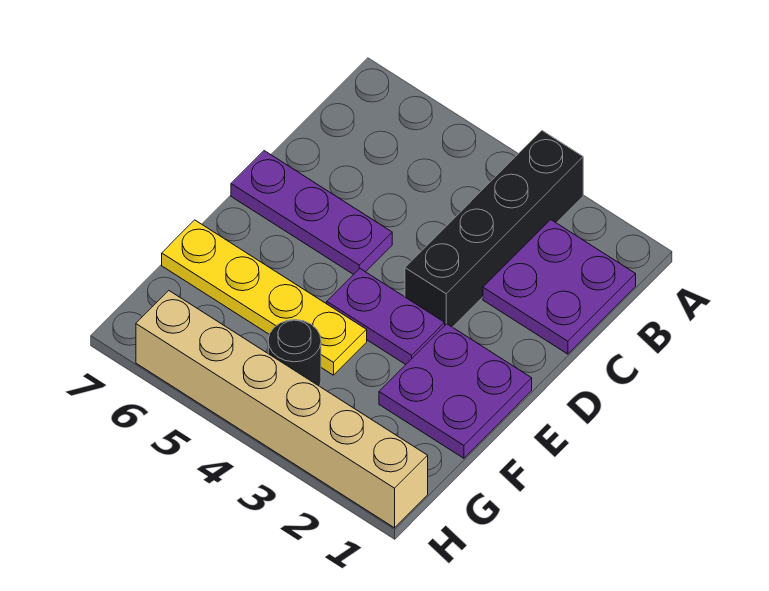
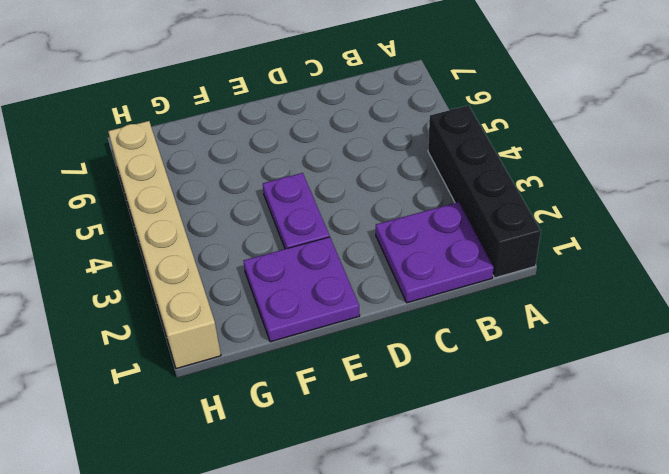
black brick A1:A4 level 1 -> black brick A3:D3 level 1
none -> purple plate D5:D7 level 1
none -> yellow plate F4:F7 level 1

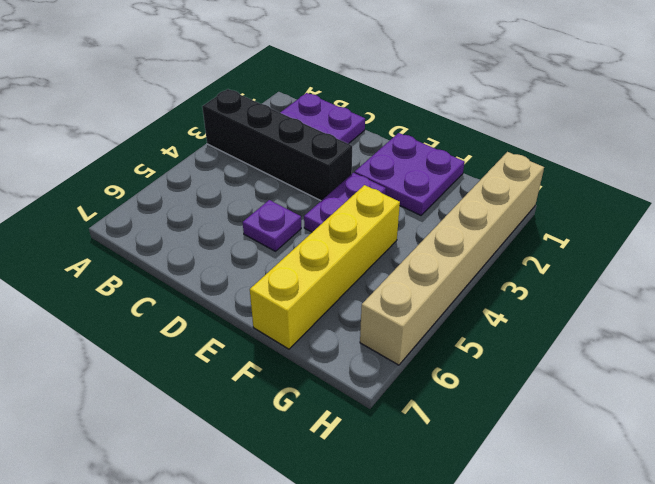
purple plate D5 level 1 -> purple plate D5:D7 level 1
yellow brick F4:F7 level 1 -> yellow plate F4:F7 level 1
none -> black round brick G4 level 1

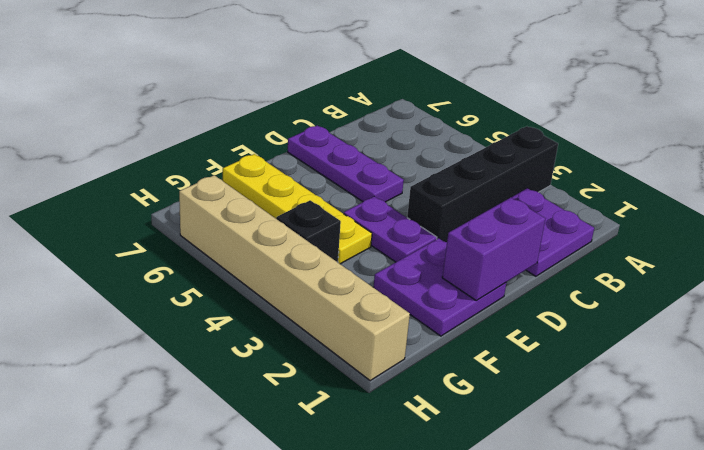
purple brick D1:E1 level 2 -> none
black brick G4 level 1 -> black round brick G4 level 1

